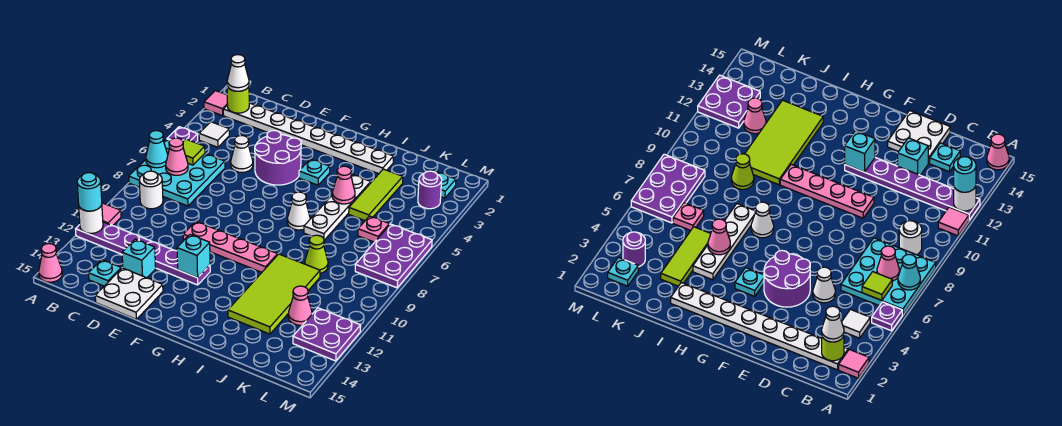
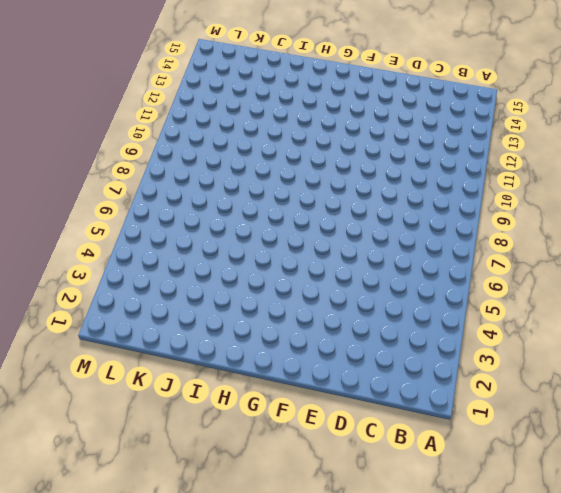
none -> pink tile A2 level 1
none -> purple plate A5 level 1
none -> cyan plate A6:C8 level 1
none -> pink tile A11 level 1

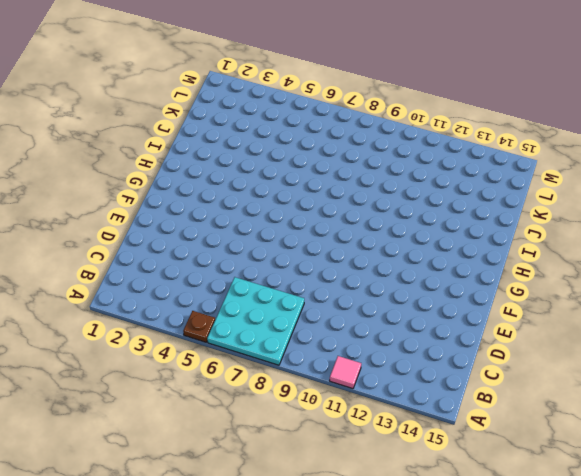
brown plate A5 level 1 -> purple plate A5 level 1
none -> pink tile A2 level 1
none -> purple plate A12:F12 level 1
none -> pink cone A15 level 1
none -> white plate B2:I2 level 1

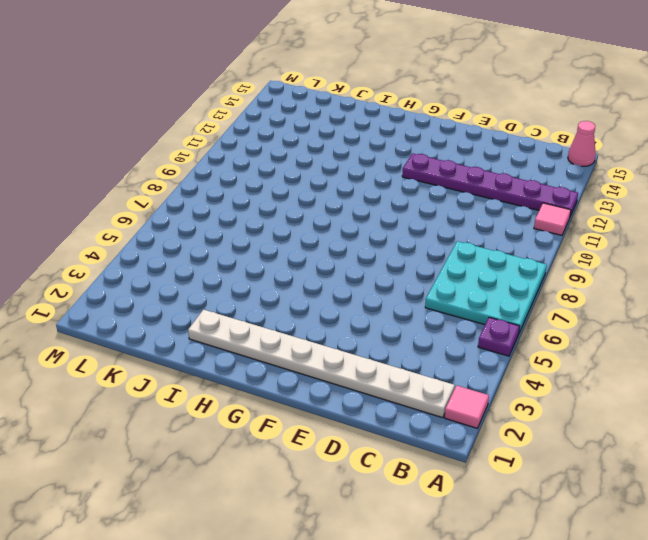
none -> white tile B4 level 1
none -> white round brick B9 level 1
none -> cyan plate C14 level 1
none -> white cone D5 level 1

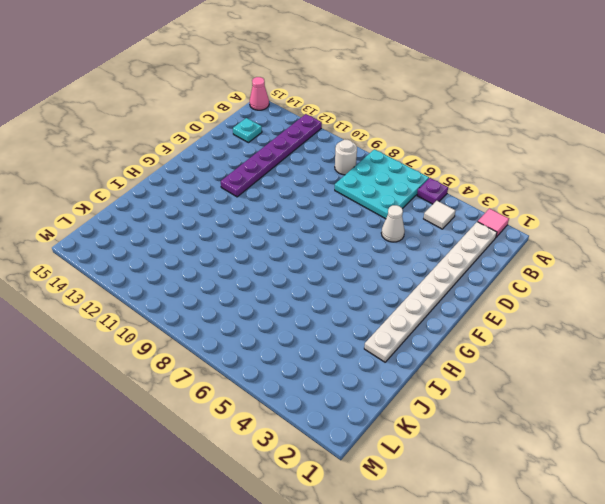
none -> pink tile A11 level 1
none -> cyan brick D13 level 1
none -> white plate D14:E15 level 1
none -> purple round brick E4:F5 level 1

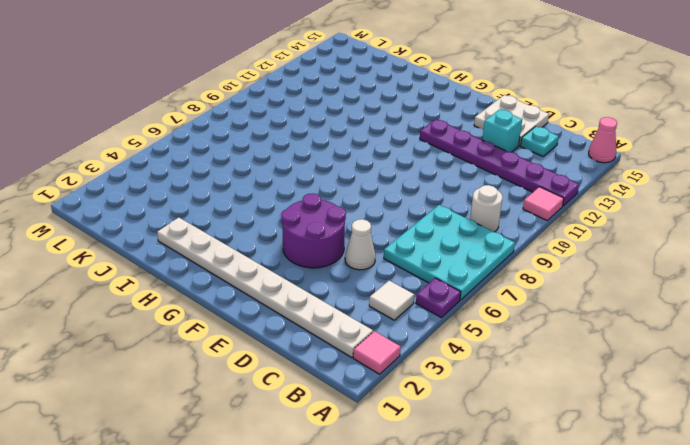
none -> pink plate E10:H10 level 1
none -> cyan plate G4 level 1
none -> white cone H7 level 1
none -> white plate I4:I7 level 1

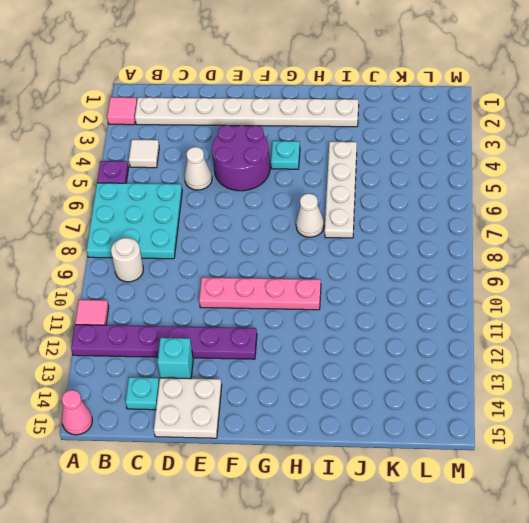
none -> lime tile I10:J13 level 1
none -> lime tile J3:J5 level 1
none -> lime cone J9 level 1
none -> pink plate K6 level 1

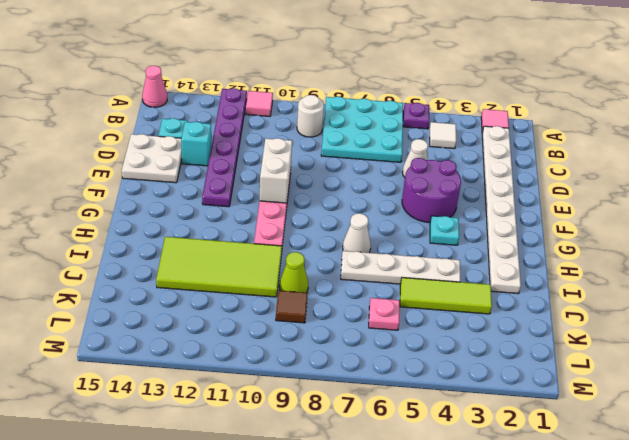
white brick E10:F10 level 2 -> none
brown tile K9 level 1 -> none
none -> pink cone K12 level 1
none -> cyan plate L2 level 1
none -> purple round brick L3 level 1
none -> purple plate L6:M8 level 1

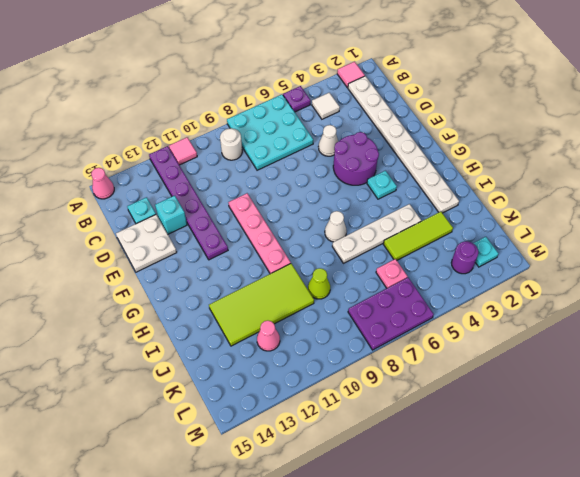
none -> purple plate L12:M13 level 1
none -> cyan cone A7 level 2
none -> white round brick A12 level 2
none -> lime round brick B2 level 2

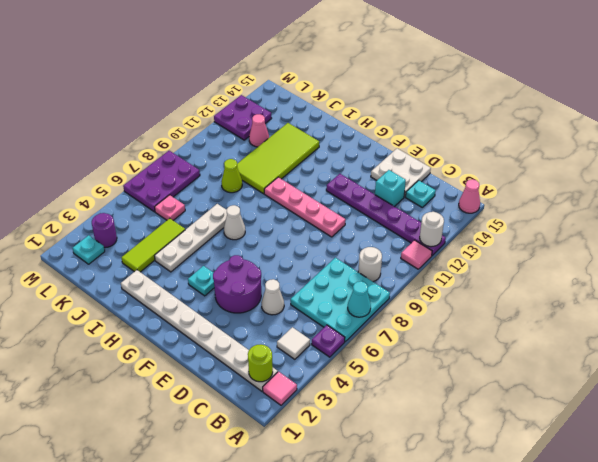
none -> lime tile B6 level 2
none -> pink cone B7 level 2
none -> cyan brick F12 level 2
none -> pink cone I5 level 2

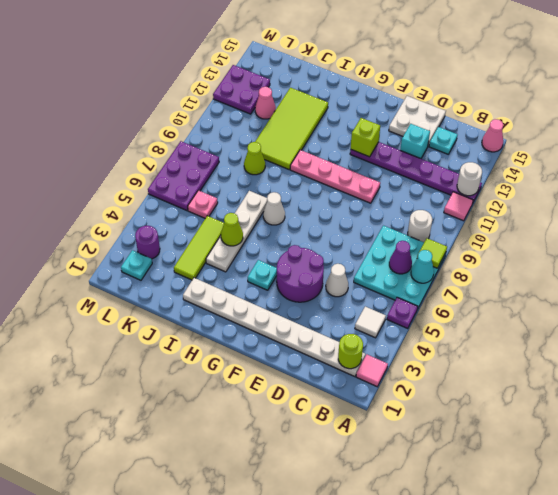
lime tile A8 level 2 -> lime tile B6 level 2
purple cone B7 level 2 -> pink cone B7 level 2
lime brick F12 level 2 -> cyan brick F12 level 2
lime cone I5 level 2 -> pink cone I5 level 2
none -> cyan round brick A12 level 3
none -> white cone B2 level 3

